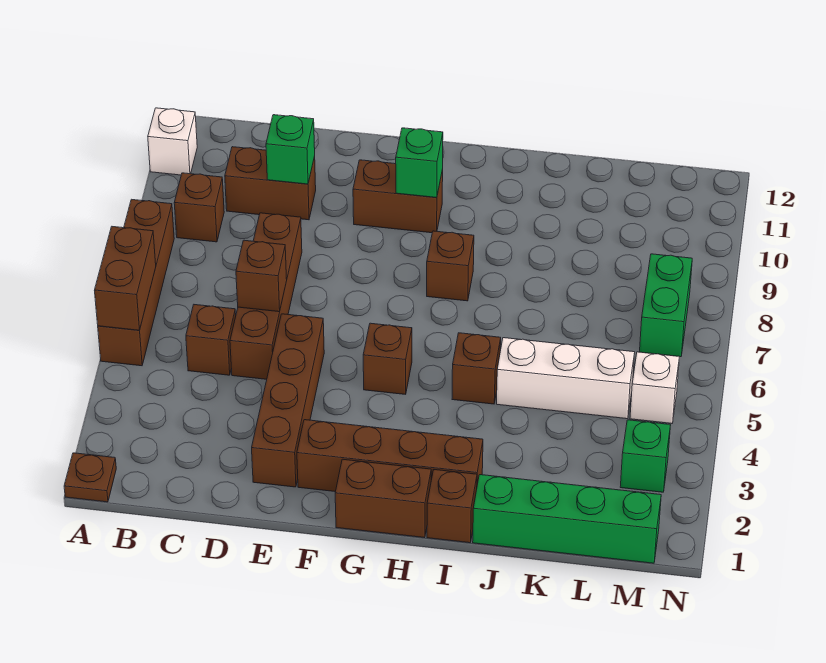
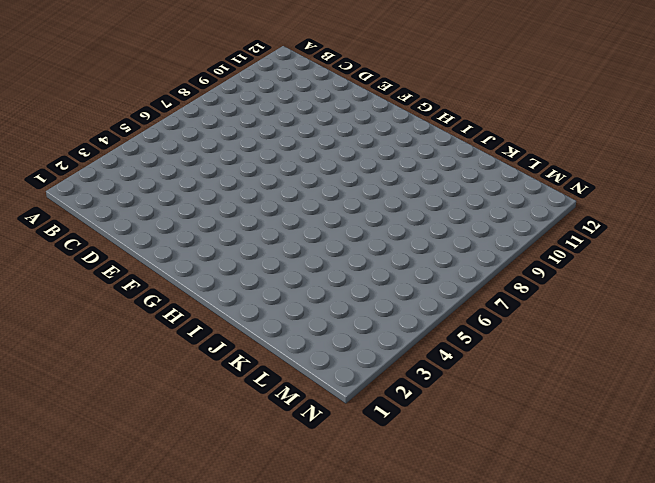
none -> brown plate A1 level 1
none -> brown brick A5:A8 level 1
none -> white brick A11 level 1

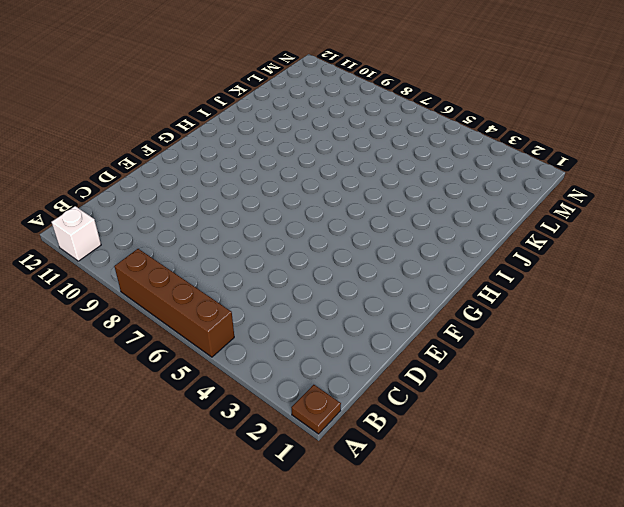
none -> brown brick B9 level 1
none -> brown brick C5 level 1
none -> brown brick C10:D10 level 1

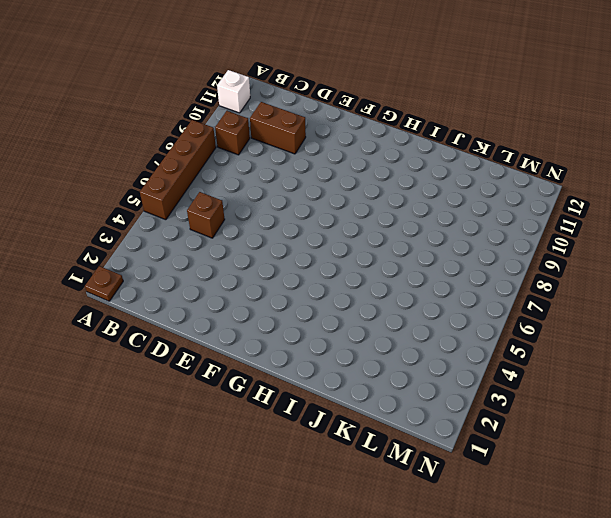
none -> brown brick D5:D8 level 1
none -> brown brick E2:E5 level 1
none -> brown brick F2:I2 level 1

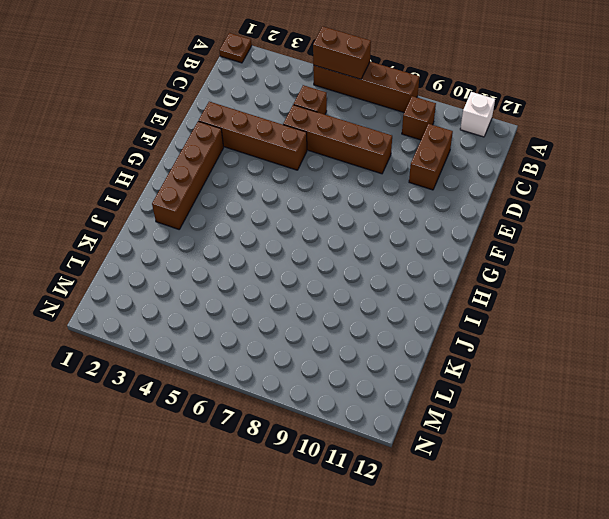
none -> brown brick F10:G10 level 1
none -> brown brick G1:H1 level 1
none -> brown brick G5 level 1

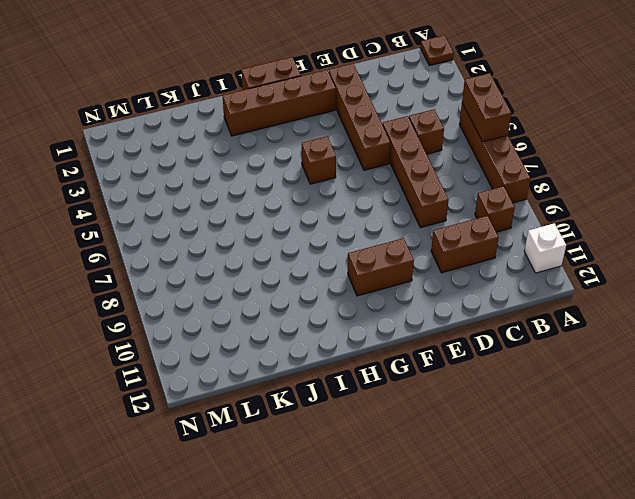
none -> brown brick H8 level 1
none -> brown brick I1 level 1
none -> brown brick I5 level 1

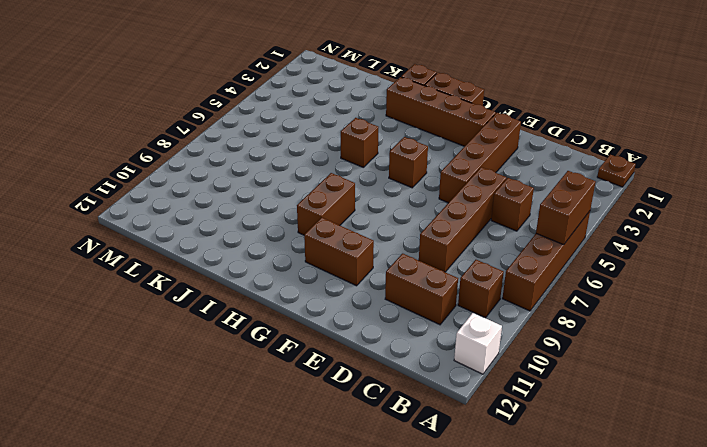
brown brick H8:H9 level 1 -> brown brick H8 level 1
none -> green brick J1:M1 level 1
none -> white brick J5:L5 level 1
none -> green brick M3 level 1

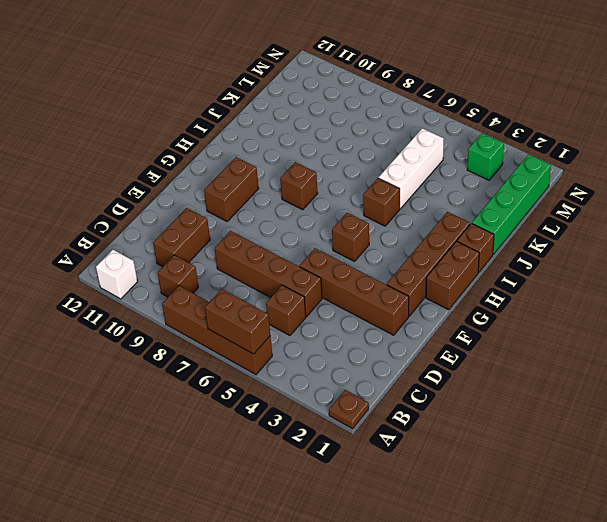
none -> white brick M5 level 1
none -> green brick M7:M8 level 1
none -> brown brick D6 level 2

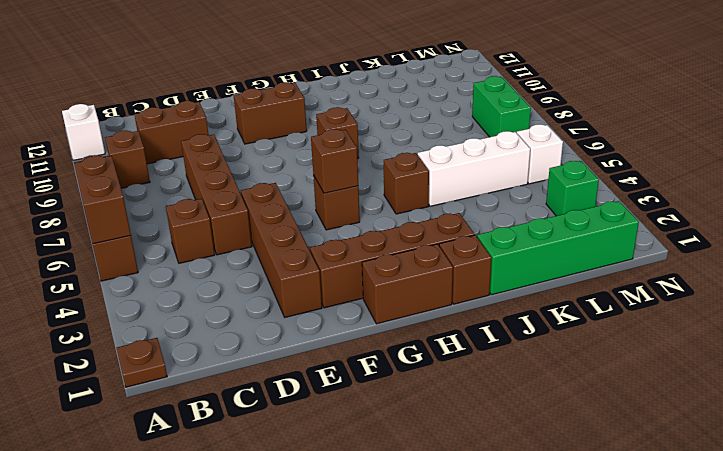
brown brick G5 level 2 -> brown brick D6 level 2
none -> green brick D10 level 2
none -> green brick G10 level 2

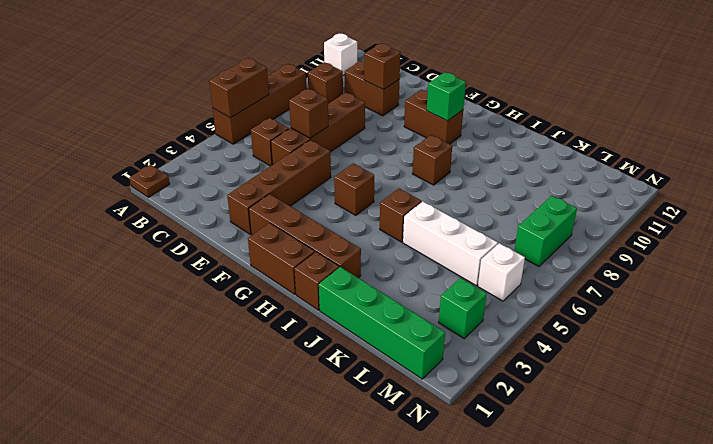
brown brick D10 level 2 -> green brick D10 level 2

